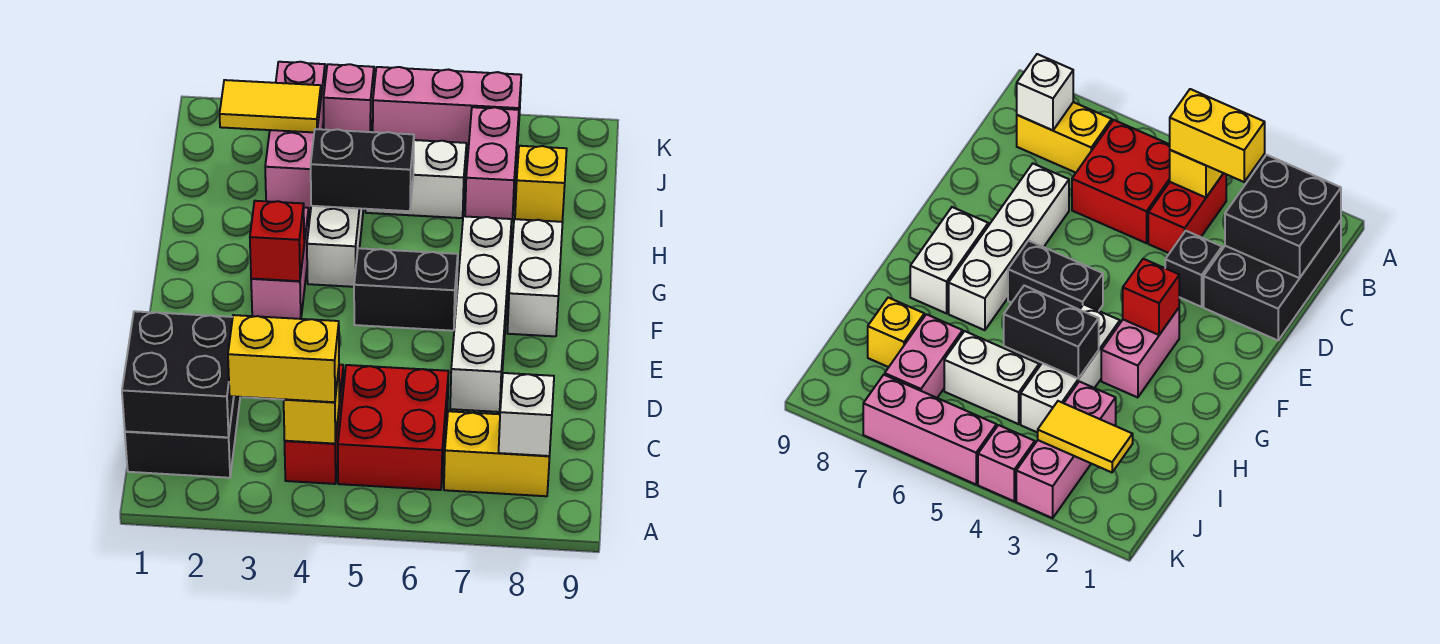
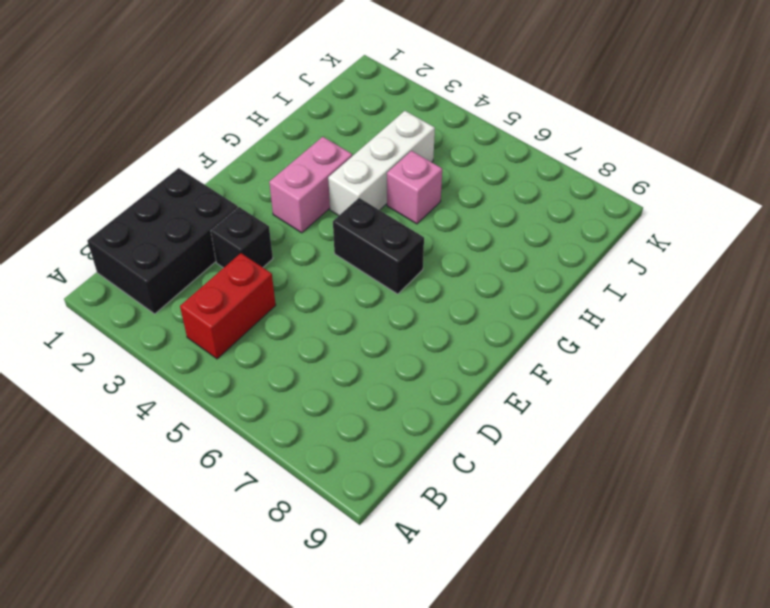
pink brick H5 level 1 -> pink brick K4 level 1
none -> red brick B5:C6 level 1
none -> yellow brick B7:B8 level 1
none -> white brick D7:G7 level 1

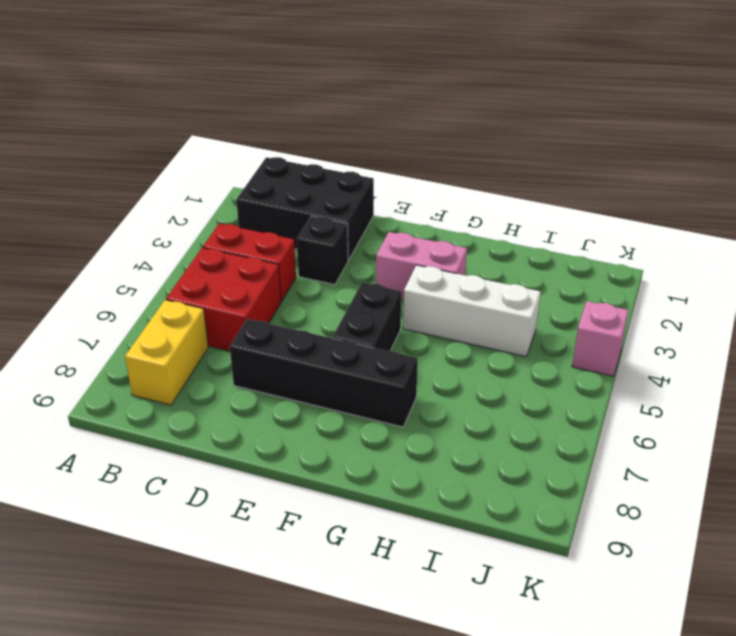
black brick D7:G7 level 1 -> white brick D7:G7 level 1
none -> white brick F8:G8 level 1
none -> pink brick I3:K3 level 1
none -> white brick I5:I6 level 1

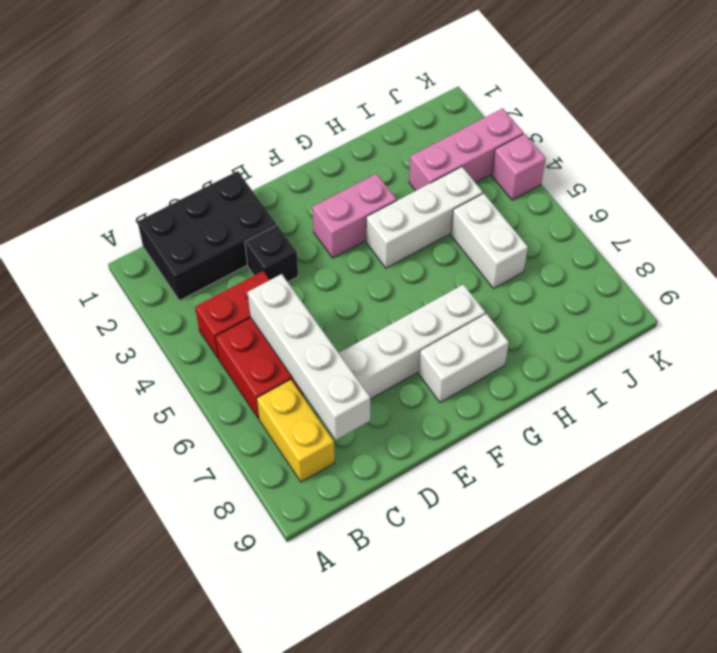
white brick C5:C8 level 2 -> none
none -> black brick F5:F6 level 1
none -> pink brick I7:J7 level 1
none -> yellow brick I8 level 1

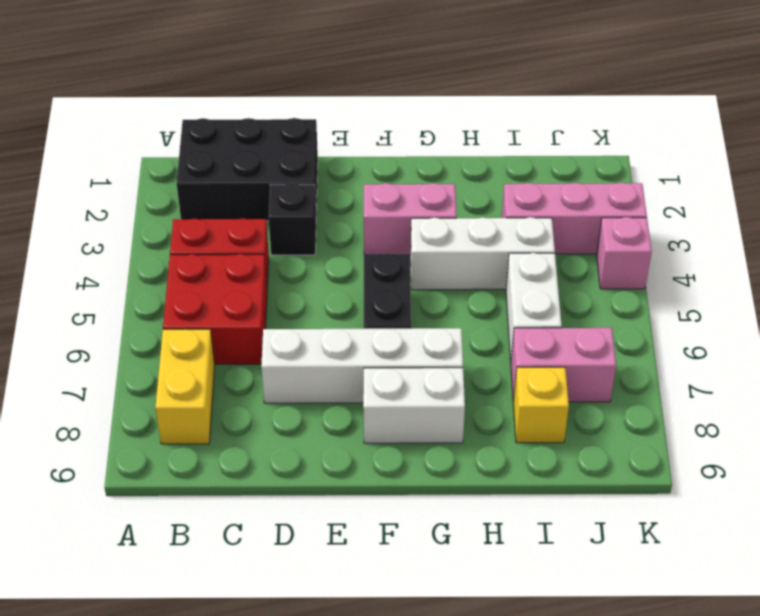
none -> pink brick K5:K7 level 1
none -> black brick B1:C2 level 2
none -> yellow brick B4 level 2

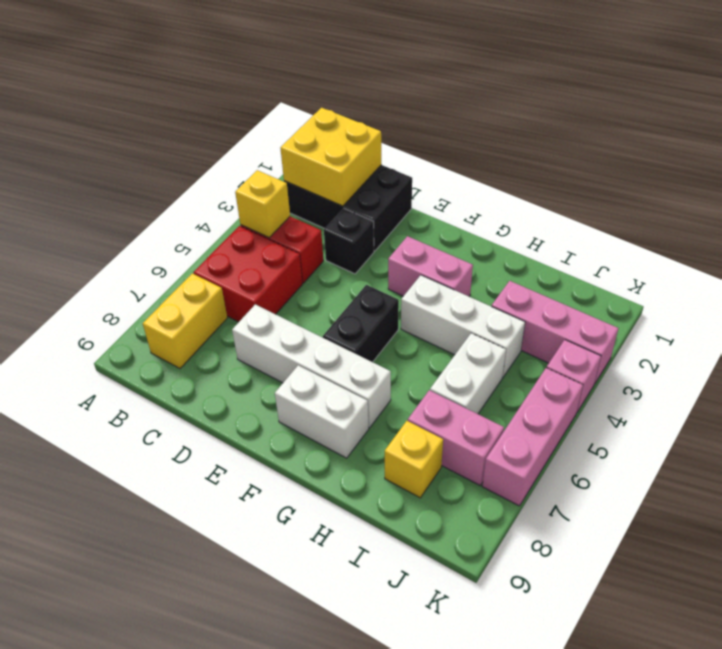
yellow brick B1:C2 level 2 -> black brick B1:C2 level 2
none -> white brick B8 level 2
none -> red brick F3 level 2
none -> black brick H4:H5 level 2

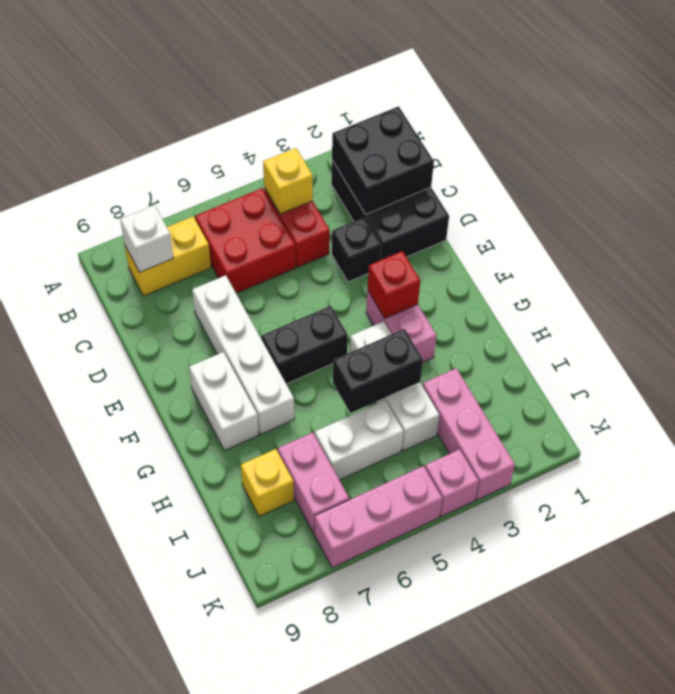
none -> yellow tile J2:J3 level 2
none -> yellow brick B3:B4 level 3

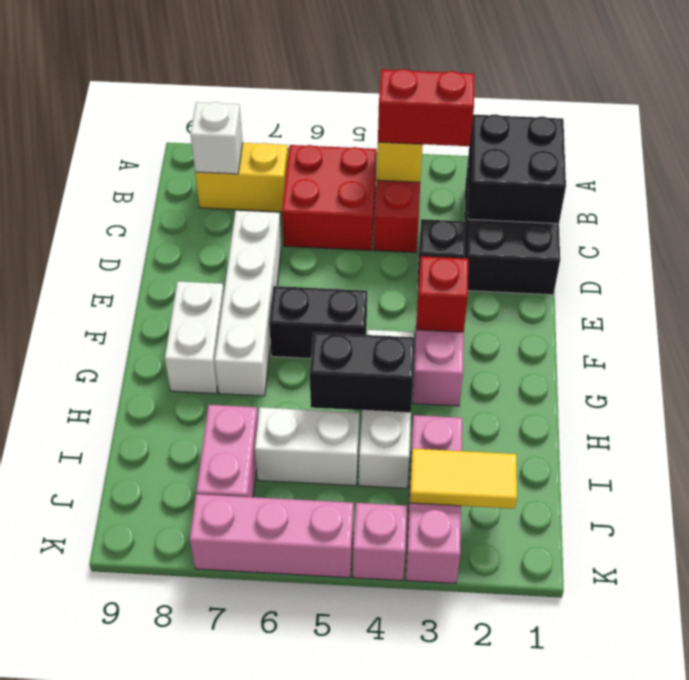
red brick B3:B4 level 3 -> yellow brick B3:B4 level 3
none -> yellow brick I8 level 1

